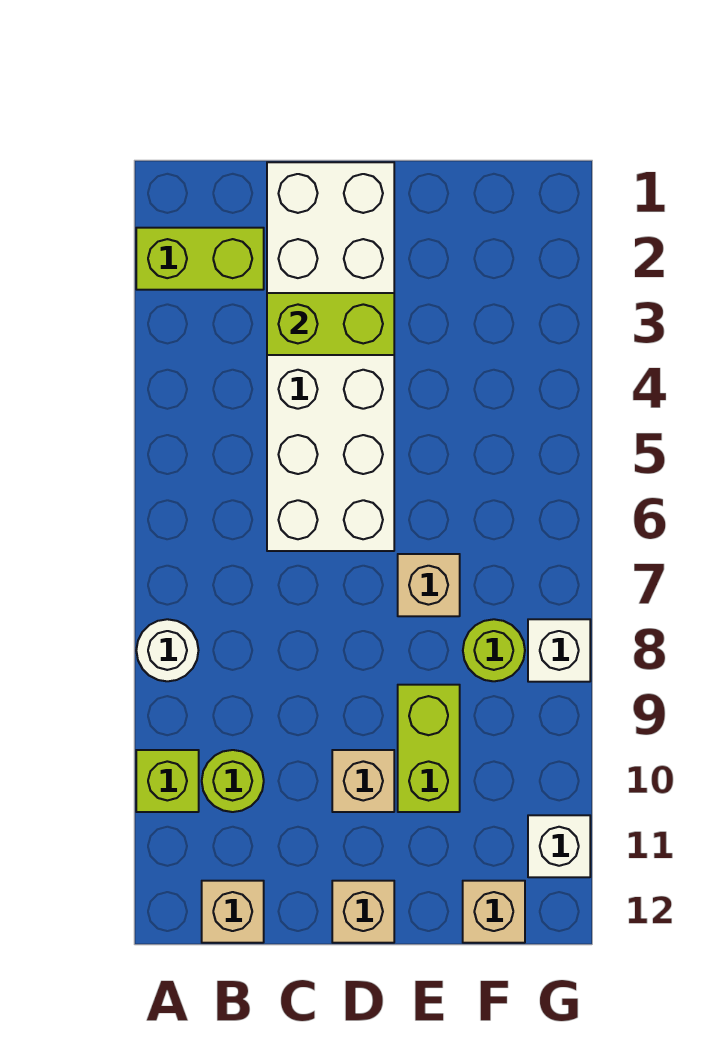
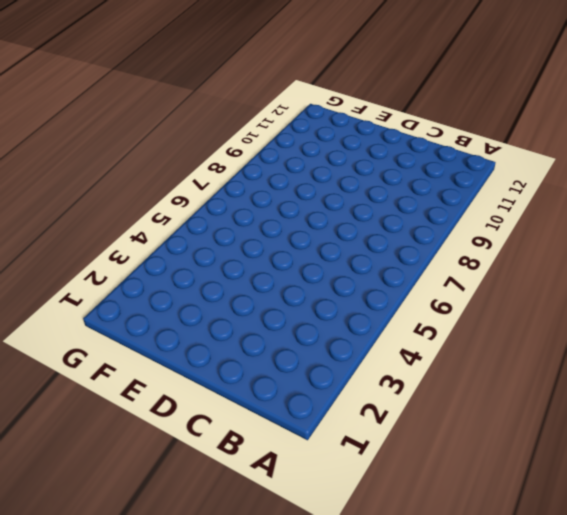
none -> lime brick A2:B2 level 1
none -> white round brick A8 level 1
none -> lime brick A10 level 1

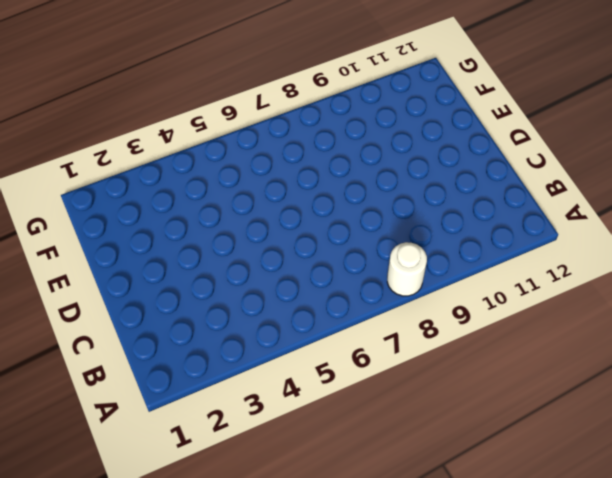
none -> lime brick A2:B2 level 1
none -> lime brick A10 level 1
none -> lime round brick B10 level 1

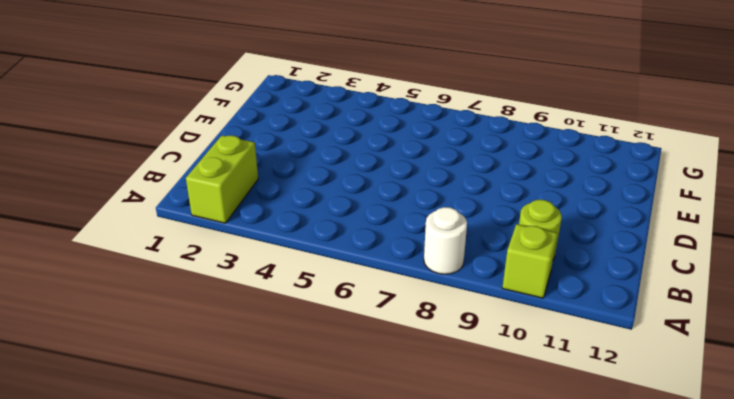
none -> tan brick B12 level 1
none -> white brick C1:D6 level 1
none -> tan brick D10 level 1

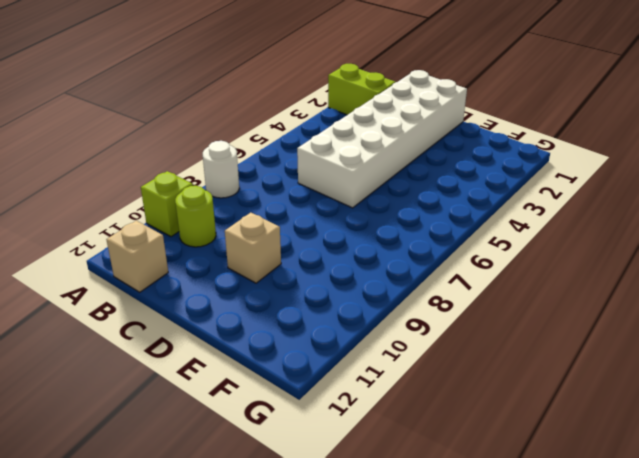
none -> tan brick D12 level 1
none -> tan brick E7 level 1
none -> lime brick E9:E10 level 1

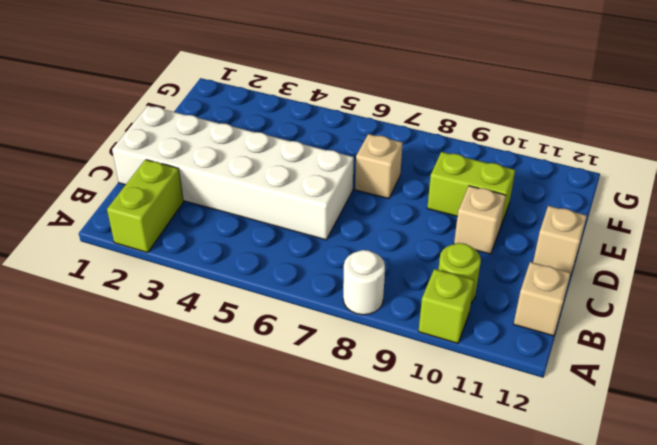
none -> lime round brick F8 level 1
none -> tan brick F12 level 1
none -> white brick G8 level 1

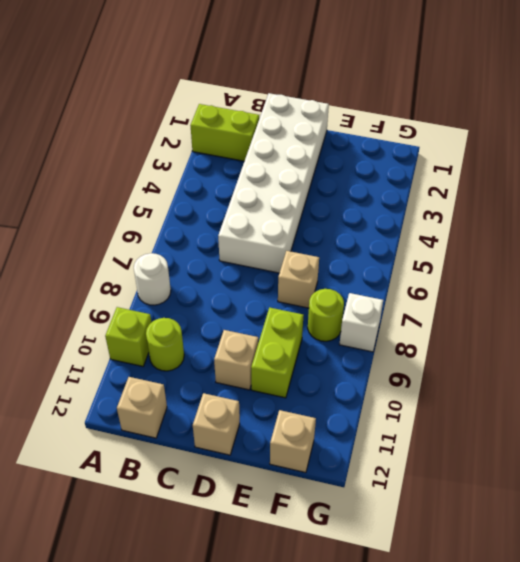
none -> white brick G11 level 1
none -> lime brick C3:D3 level 2

